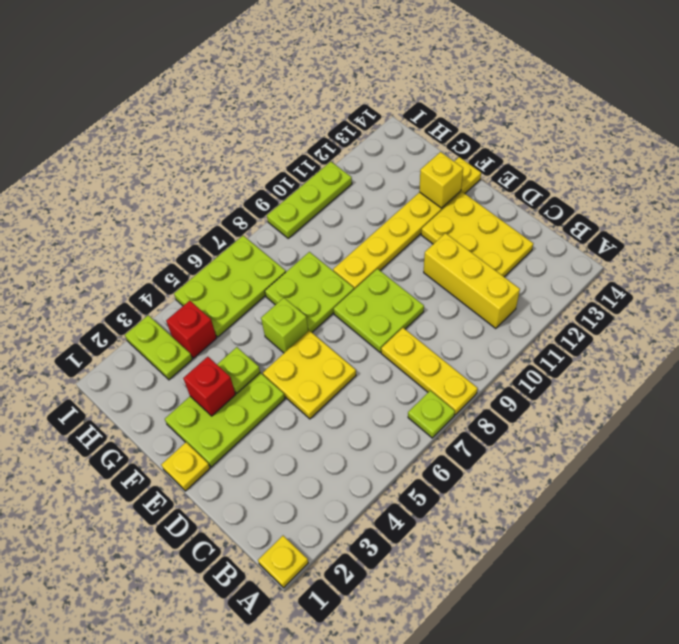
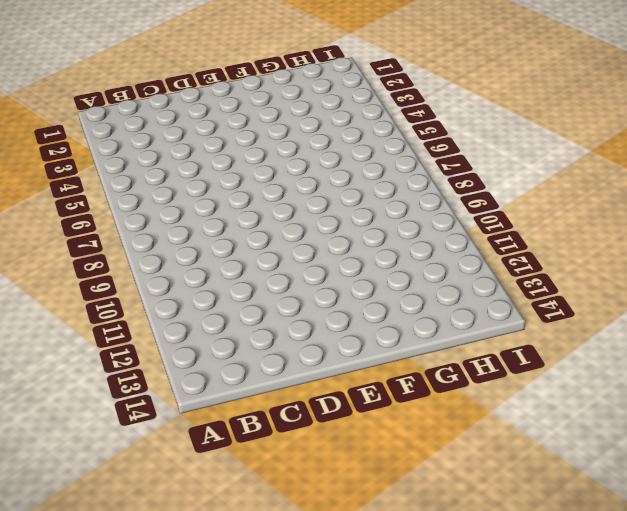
none -> yellow plate A1 level 1
none -> lime plate A7 level 1
none -> yellow plate A8:C8 level 1

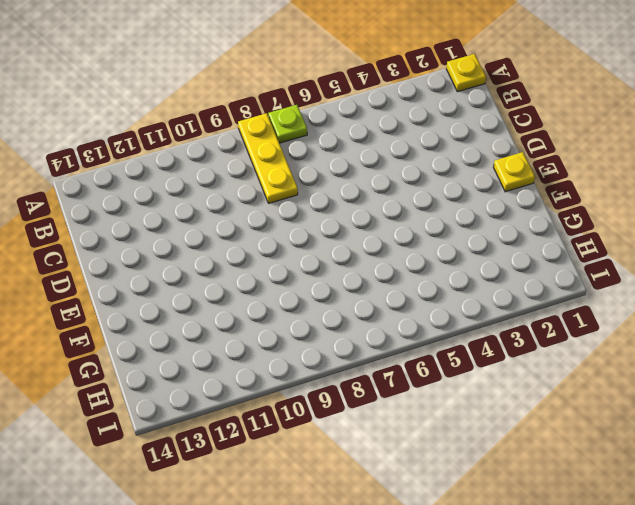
none -> yellow brick B11:D11 level 1
none -> yellow plate C12:E13 level 1
none -> yellow plate D5:E6 level 1

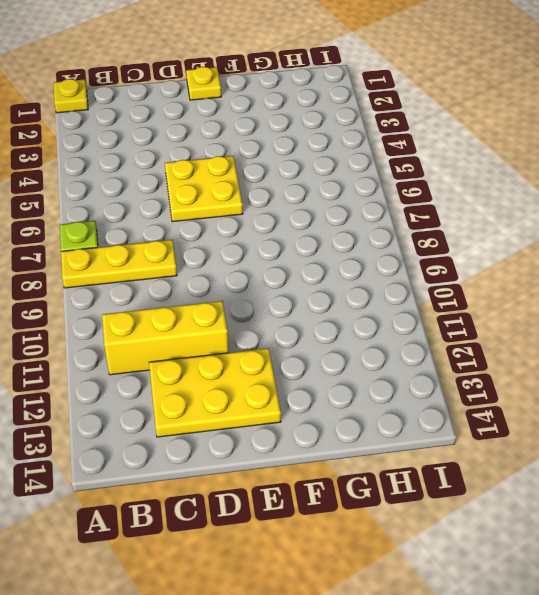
none -> lime plate D8:E9 level 1
none -> lime plate E2:F4 level 1
none -> lime brick F6 level 1

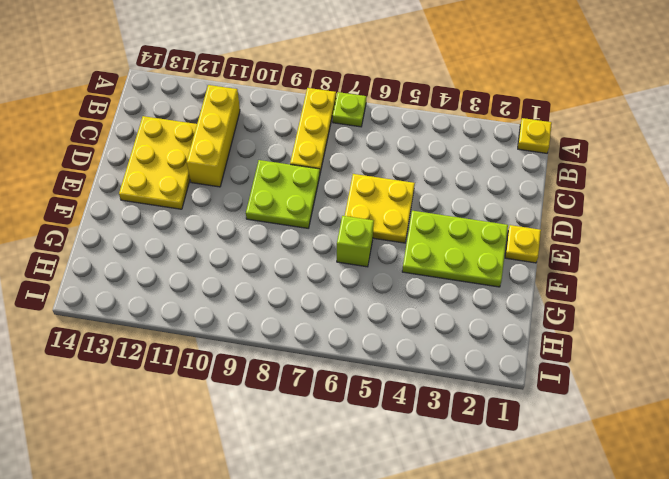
none -> lime plate F7:G8 level 1
none -> yellow plate F9:F14 level 1
none -> lime plate H3:I3 level 1

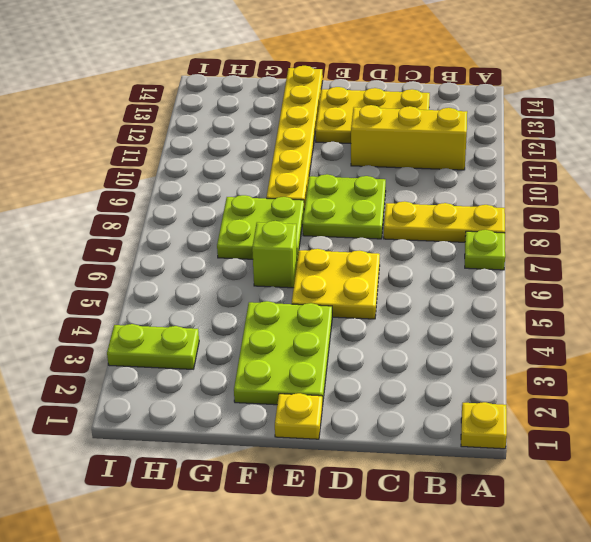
none -> red brick H4 level 1
none -> lime plate H5:I7 level 1
none -> lime plate I9:I11 level 1

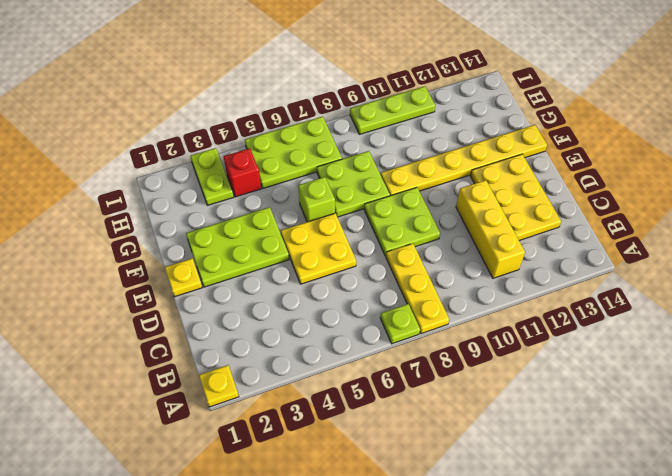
none -> red brick F3 level 2
none -> lime plate F4 level 2
none -> yellow brick F13 level 2

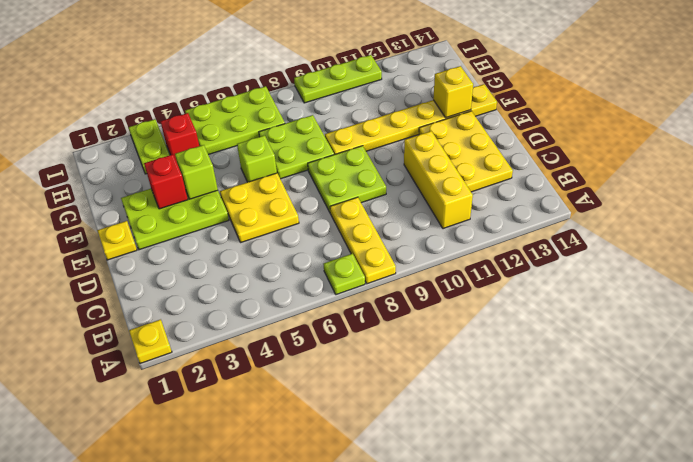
lime brick F4 level 2 -> lime plate F4 level 2

